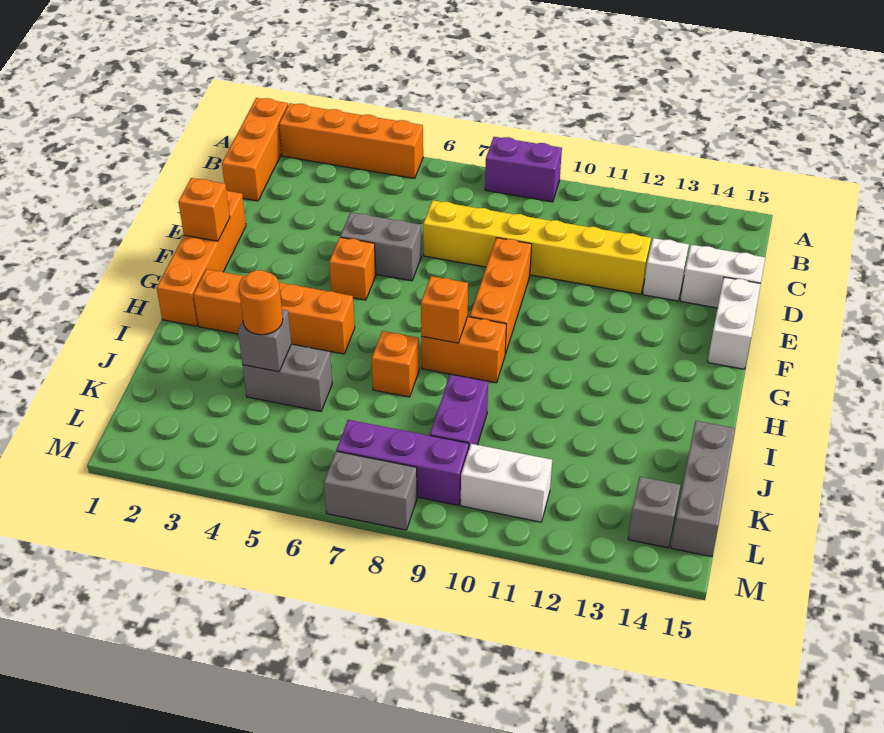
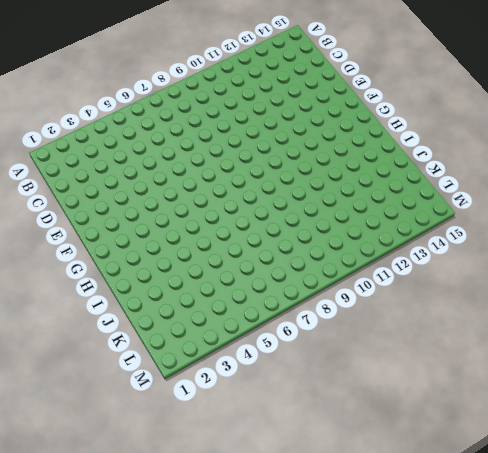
none -> orange brick A1:C1 level 1
none -> orange brick A2:A5 level 1
none -> purple brick A8:A9 level 1

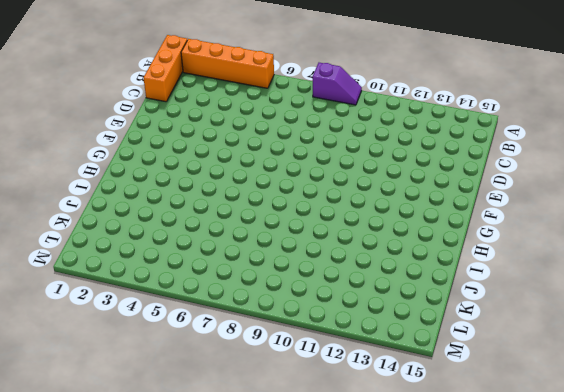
purple slope A8:A9 level 1 top 8 -> purple brick A8:A9 level 1
none -> yellow brick D7:D12 level 1
none -> white brick D13 level 1
none -> white brick D14:D15 level 1

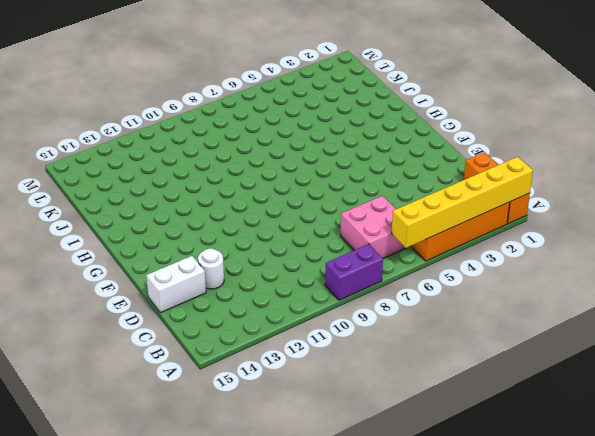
yellow brick A1:A6 level 2 -> yellow brick D7:D12 level 1
pink brick B6:C7 level 1 -> none
white round brick D13 level 1 -> white brick D13 level 1
none -> orange brick E1:H1 level 1
none -> grey brick E5:E6 level 1
none -> orange brick E9:G9 level 1

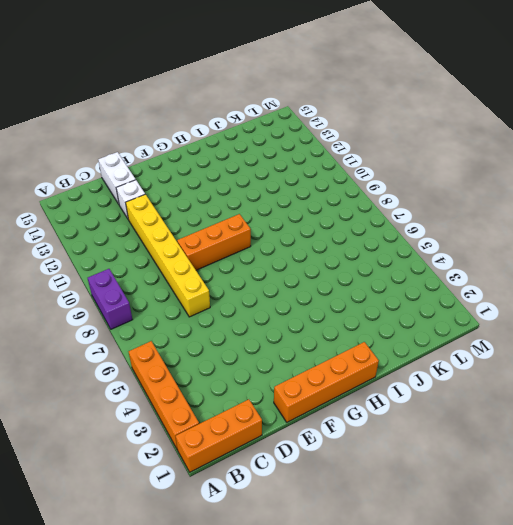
none -> grey brick E5:E6 level 1
none -> white brick E15:F15 level 1
none -> orange brick F5 level 1

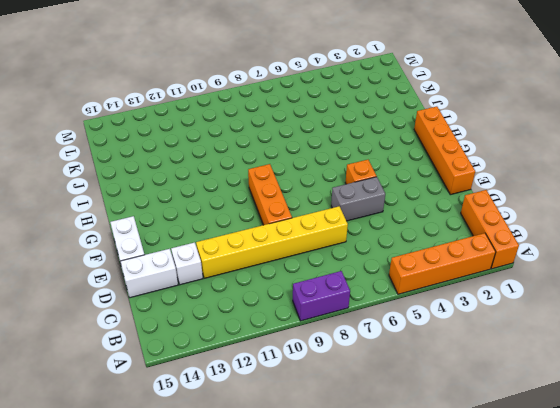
none -> orange brick H2:H5 level 1
none -> orange brick H8:H9 level 1
none -> orange brick I7 level 1

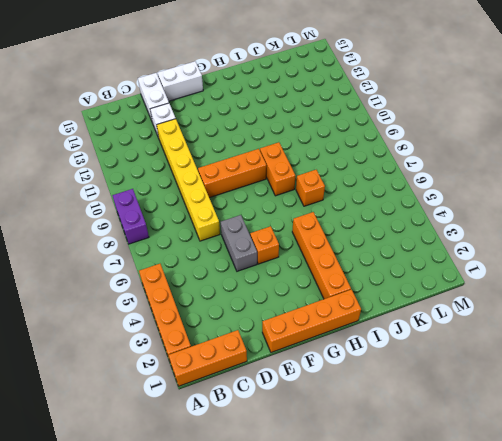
none -> grey brick J4:J5 level 1
none -> purple brick J9:K9 level 1
none -> grey brick J15:L15 level 1

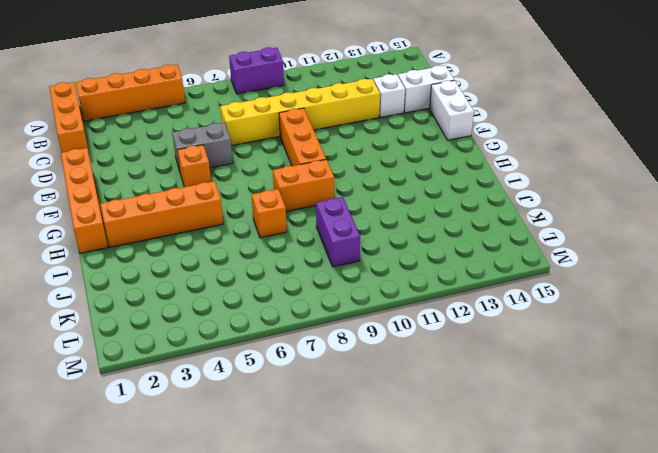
none -> grey brick J4:J5 level 1
none -> grey brick J15:L15 level 1
none -> purple brick L7:L9 level 1

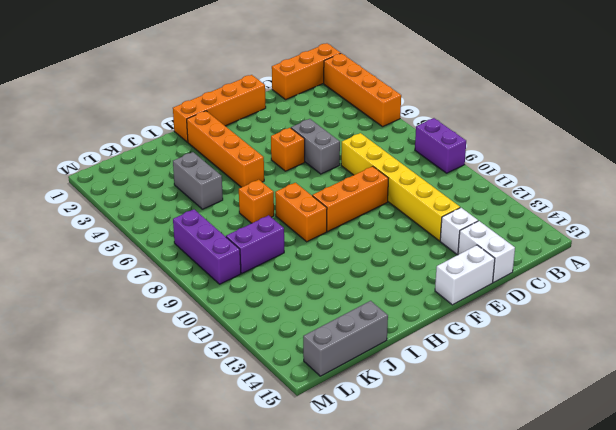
none -> white brick L10:L11 level 1
none -> grey brick L14 level 1
none -> grey brick M7:M8 level 1

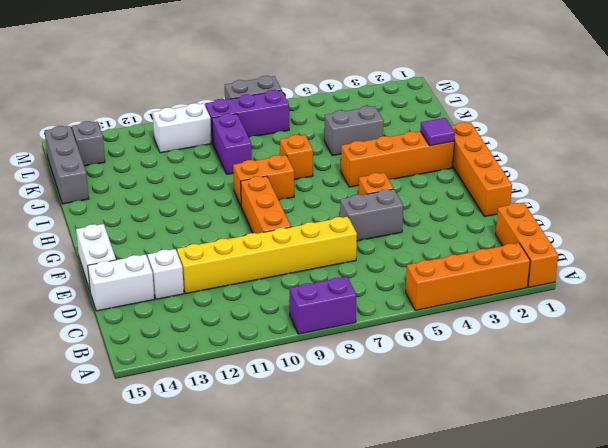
purple tile H2 level 2 -> none
none -> orange brick F1 level 2
none -> orange brick H8 level 2
none -> grey brick J4 level 2

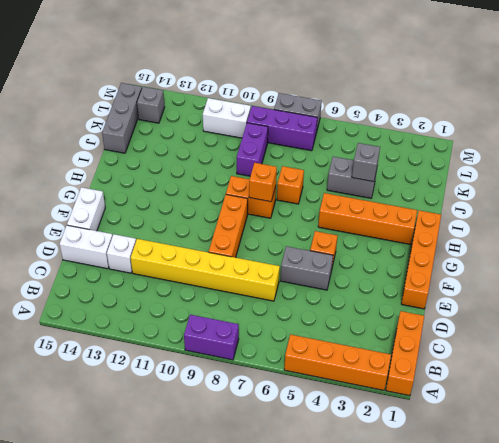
none -> orange brick F1 level 2
none -> orange round brick J4 level 3

